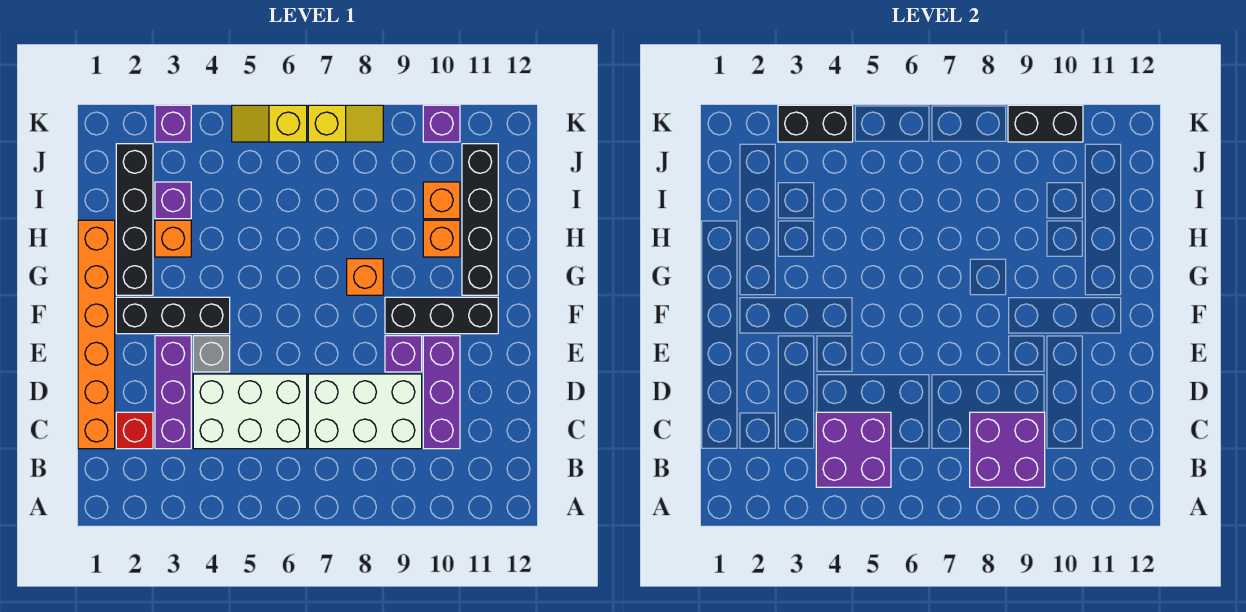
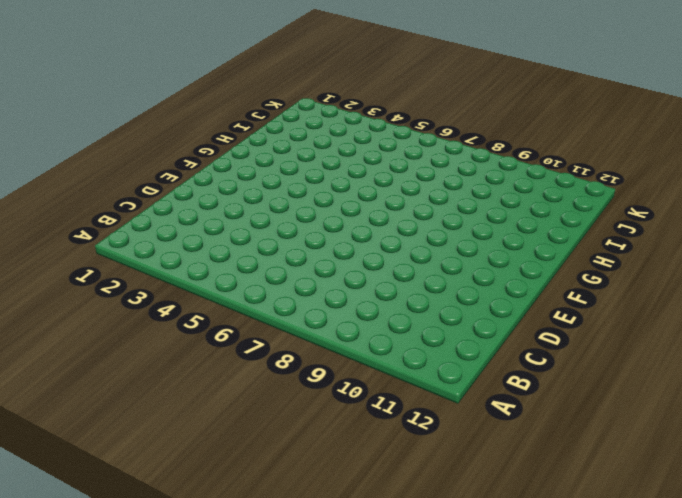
none -> orange brick C1:H1 level 1
none -> red brick C2 level 1
none -> purple brick C3:E3 level 1

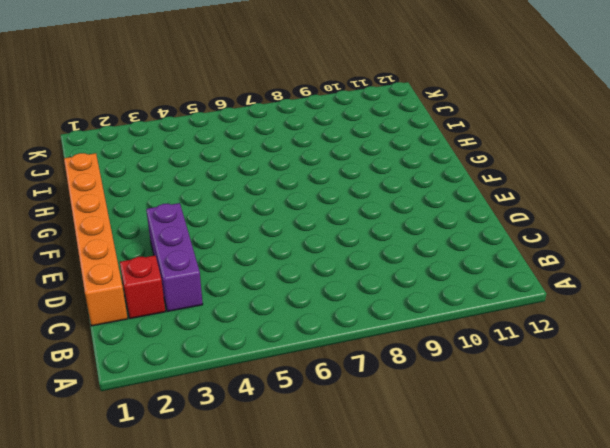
none -> white brick C4:D6 level 1
none -> white brick C7:D9 level 1
none -> purple brick C10:E10 level 1

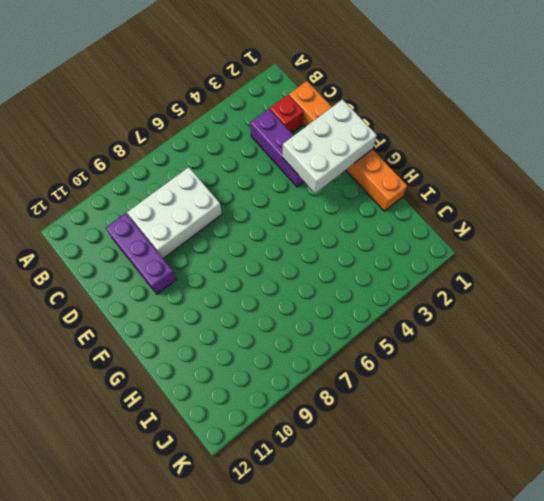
white brick E1:F3 level 2 -> white brick C4:D6 level 1
none -> grey brick E4 level 1
none -> purple brick E9 level 1
none -> black brick F2:F4 level 1

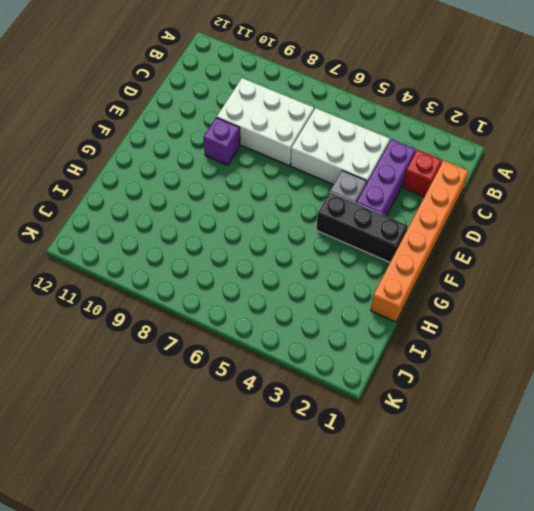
none -> purple brick C10:E10 level 1
none -> black brick F9:F11 level 1
none -> black brick G2:J2 level 1

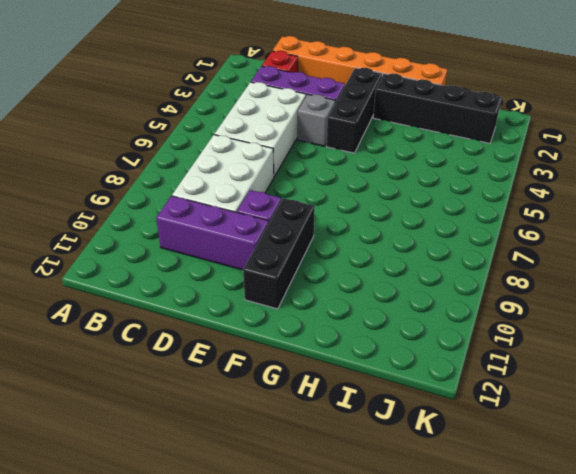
none -> orange brick G8 level 1
none -> black brick G11:J11 level 1
none -> orange brick H3 level 1

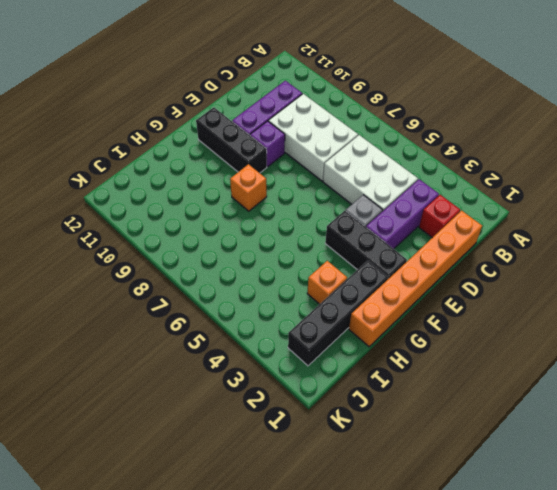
none -> black brick G11:J11 level 1
none -> orange brick H10 level 1
none -> purple brick I3 level 1

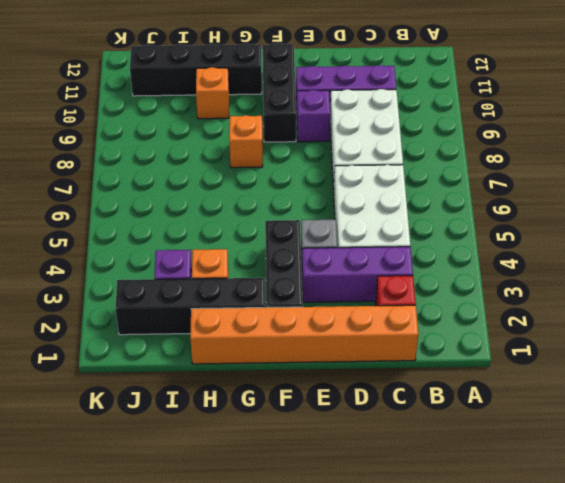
none -> orange brick I10 level 1
none -> purple brick K3 level 1
none -> yellow slope K5:K6 level 1 top 6

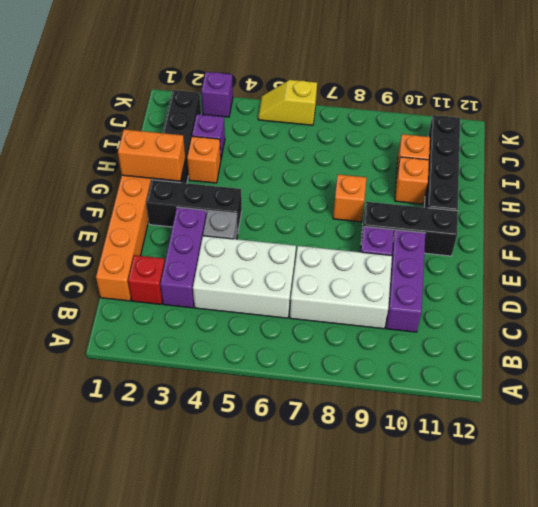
orange brick G1:G2 level 2 -> none
none -> yellow slope K7:K8 level 1 top 7
none -> purple brick K10 level 1
none -> purple brick B4:C5 level 2

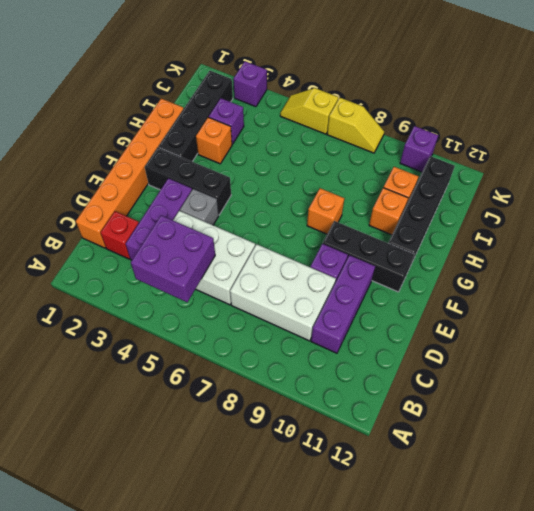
none -> purple brick B8:C9 level 2
none -> black brick K3:K4 level 2
none -> black brick K9:K10 level 2

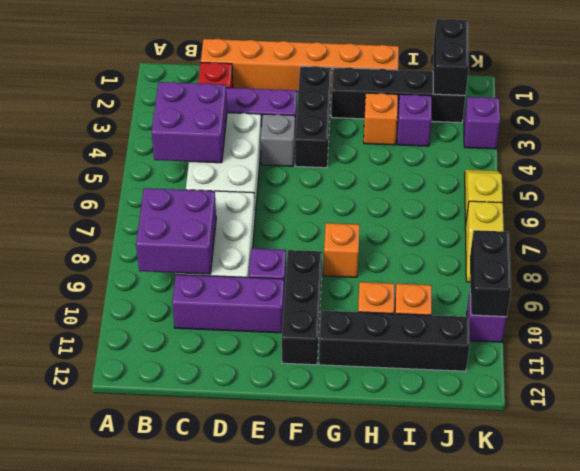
black brick J1:J2 level 2 -> black brick K3:K4 level 2

